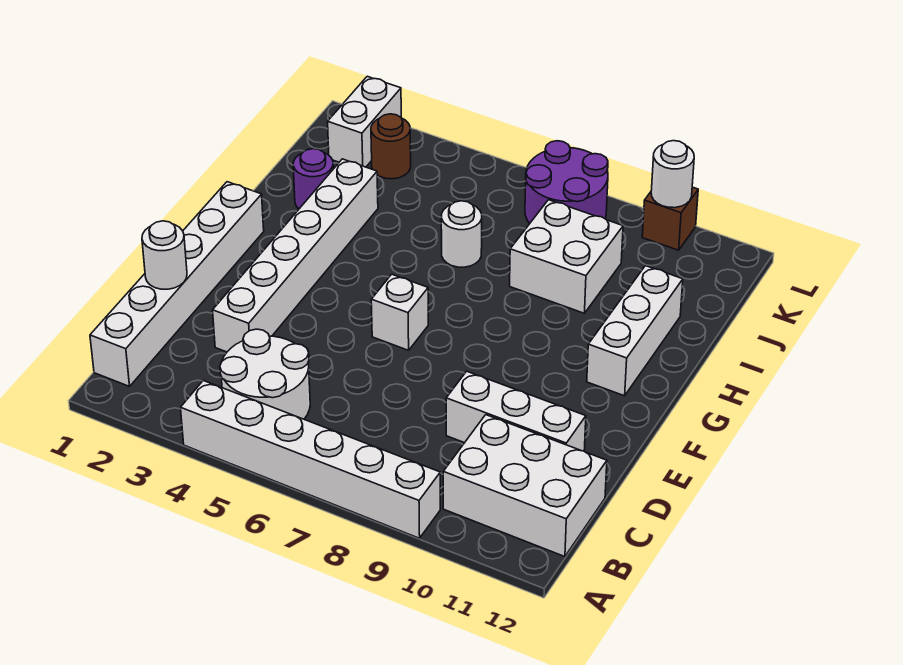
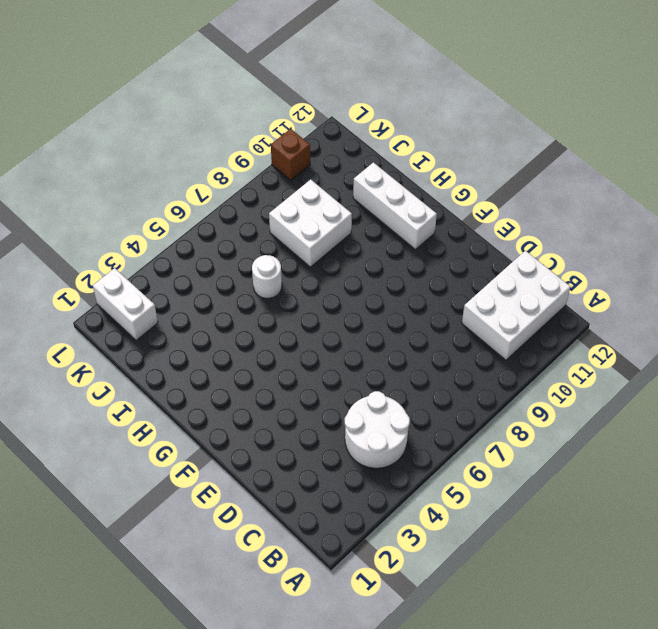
none -> white brick A4:A9 level 1
none -> white brick B1:G1 level 1
none -> white brick D3:I3 level 1

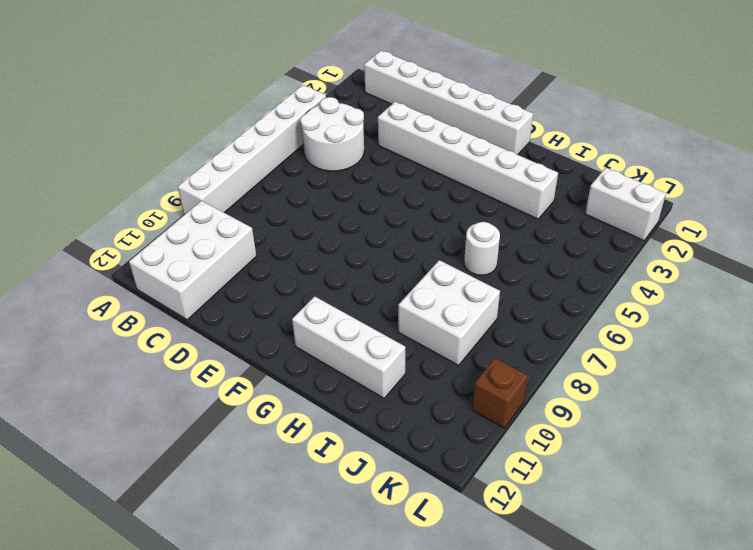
none -> white brick D9:D11 level 1
none -> white brick F6 level 1
none -> purple round brick I2 level 1

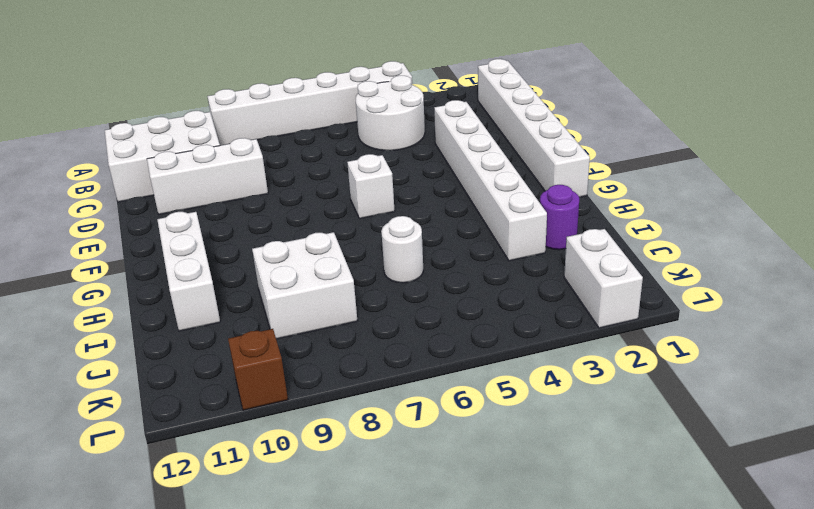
none -> brown round brick K3 level 1
none -> purple round brick K7:L8 level 1
none -> white round brick D1 level 2

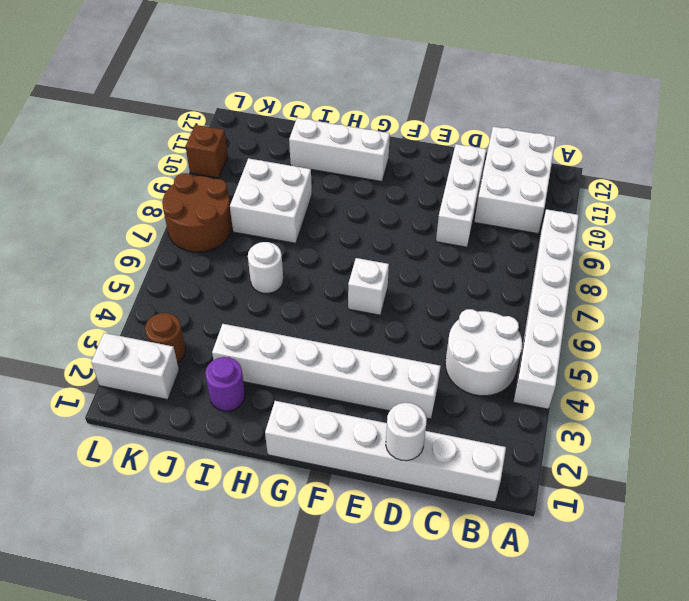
brown round brick K7:L8 level 1 -> purple round brick K7:L8 level 1
none -> white round brick L10 level 2

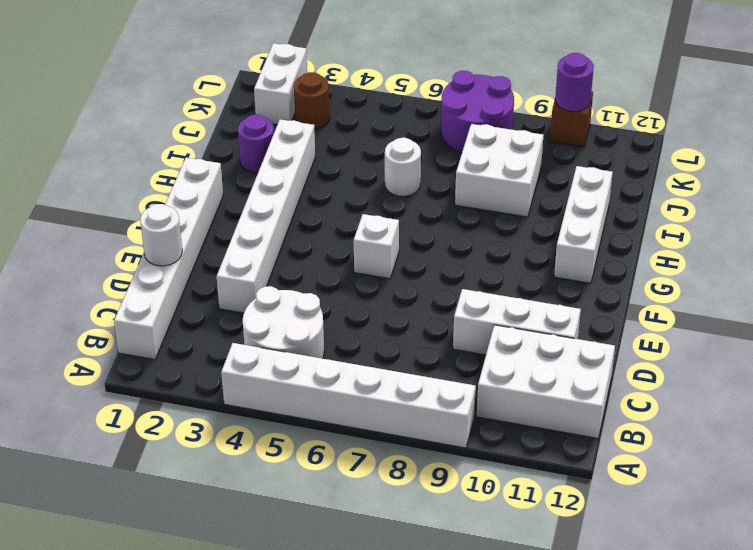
purple round brick L10 level 2 -> white round brick L10 level 2

